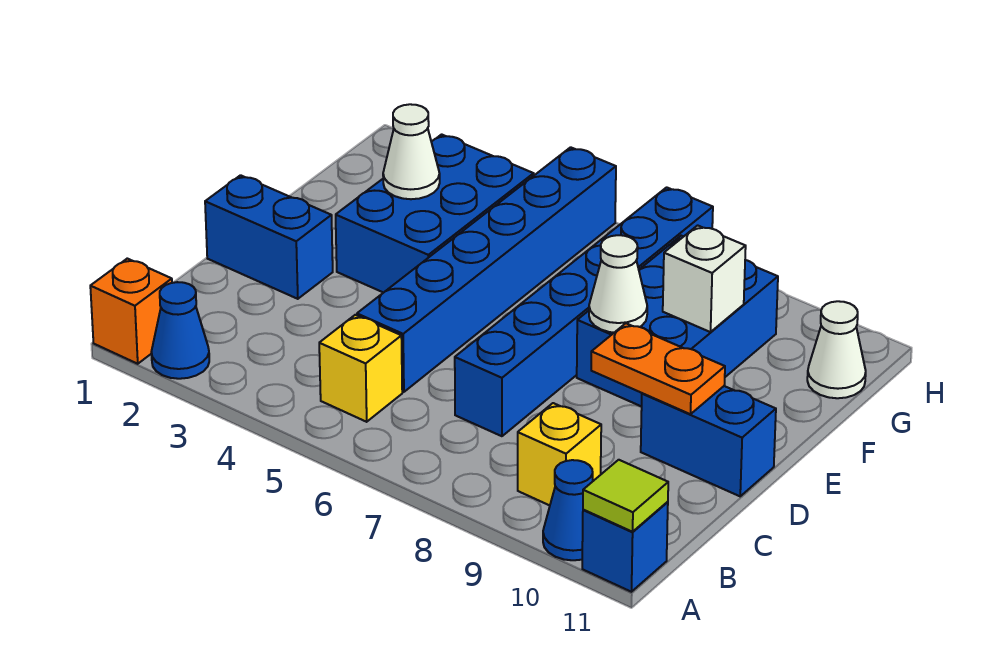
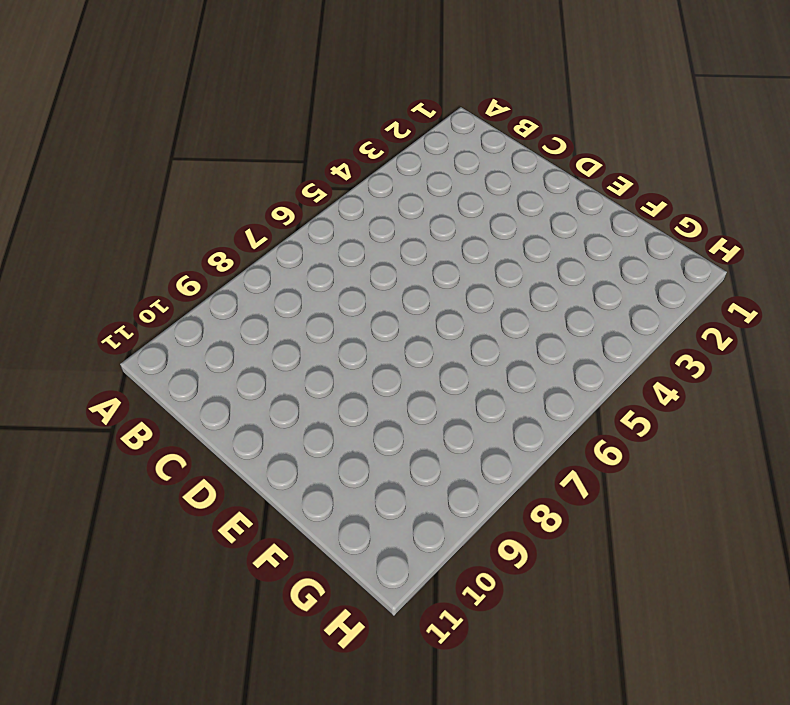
none -> orange brick A1 level 1
none -> blue cone A2 level 1
none -> blue cone A10 level 1

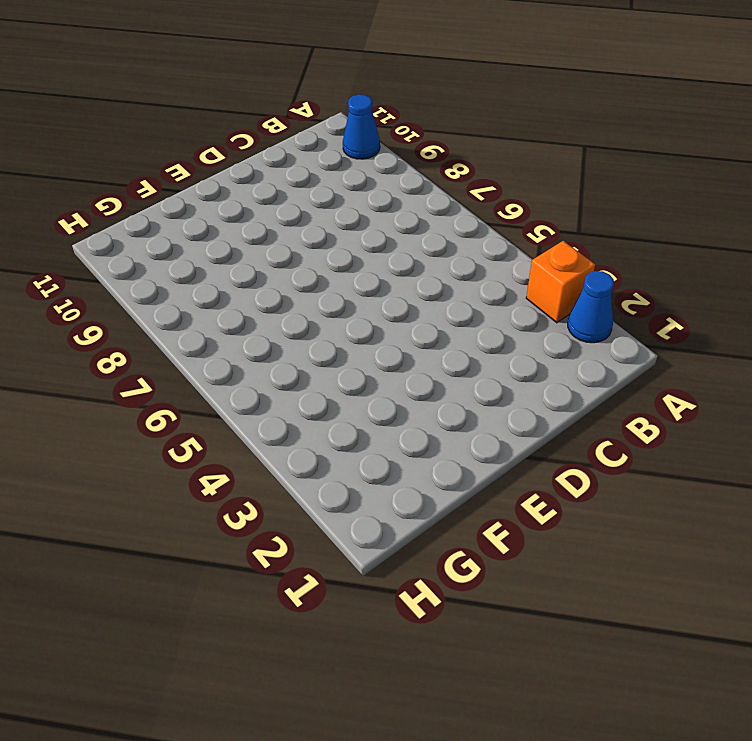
orange brick A3 level 1 -> orange brick A1 level 1
none -> blue brick A11 level 1
none -> yellow brick B5 level 1
none -> yellow brick B9 level 1

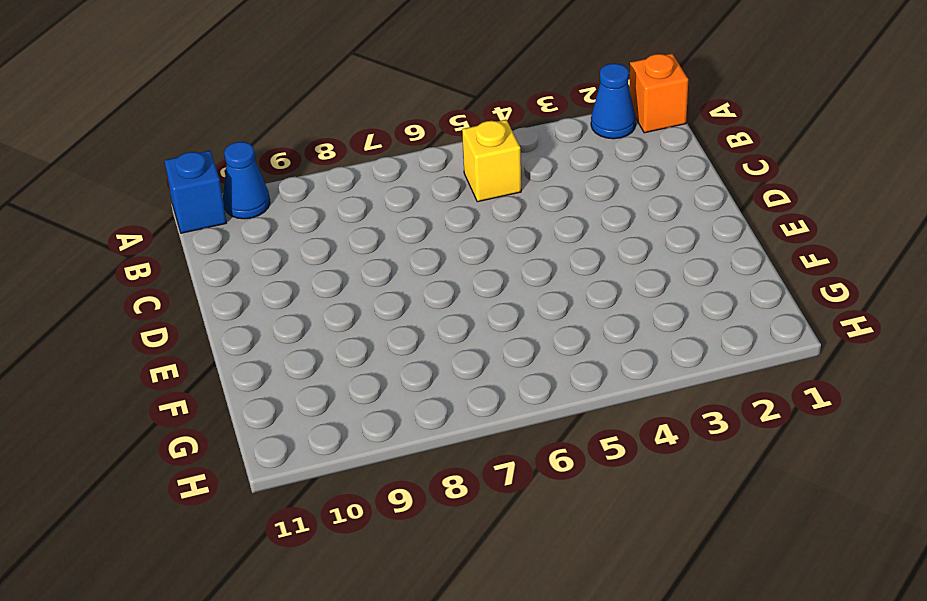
none -> yellow brick B9 level 1
none -> blue brick C5:H5 level 1
none -> blue brick C7:H7 level 1

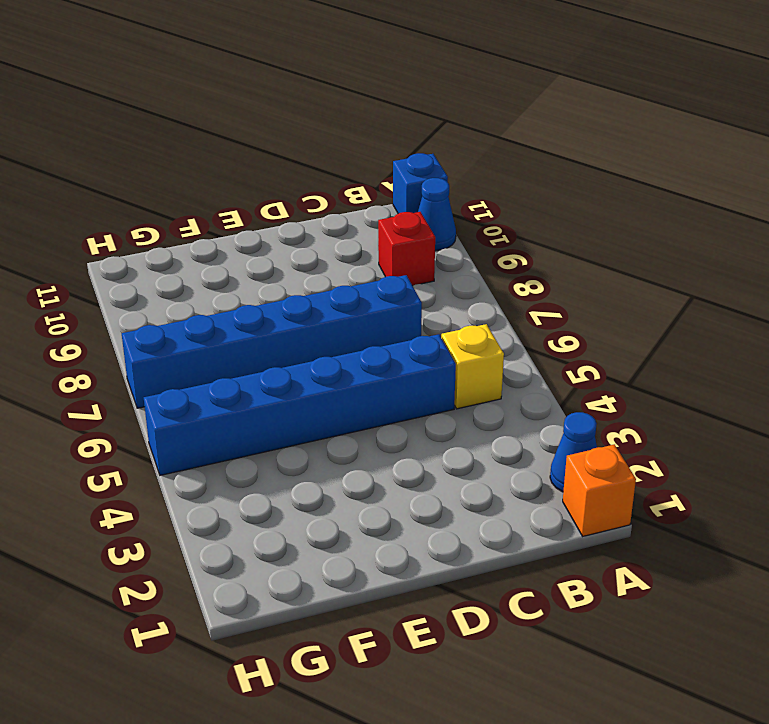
red brick B9 level 1 -> yellow brick B9 level 1
none -> blue brick D1:D2 level 1
none -> blue brick D10:D11 level 1
none -> blue brick E3:G4 level 1

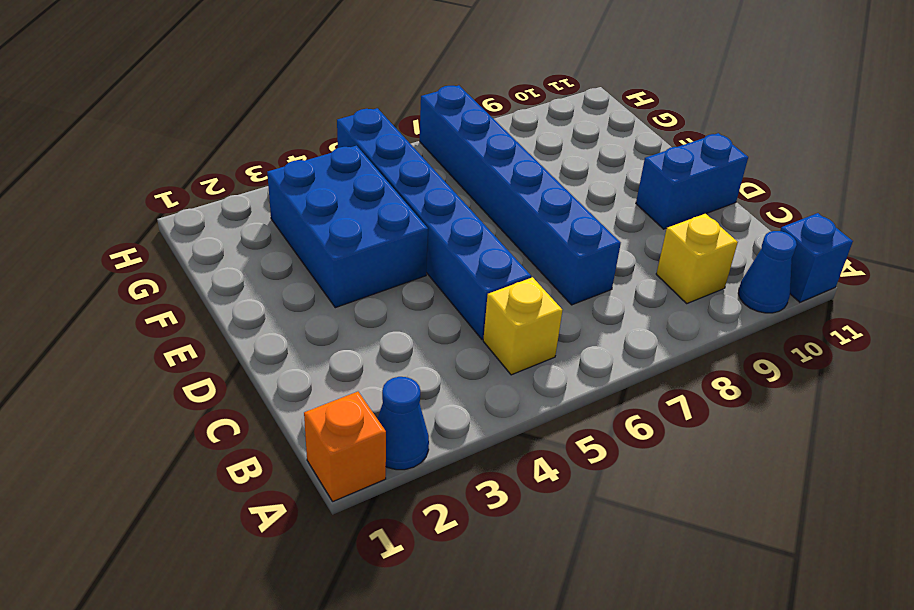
none -> blue brick D1:D2 level 1
none -> blue brick E8:G9 level 1
none -> white cone G11 level 1

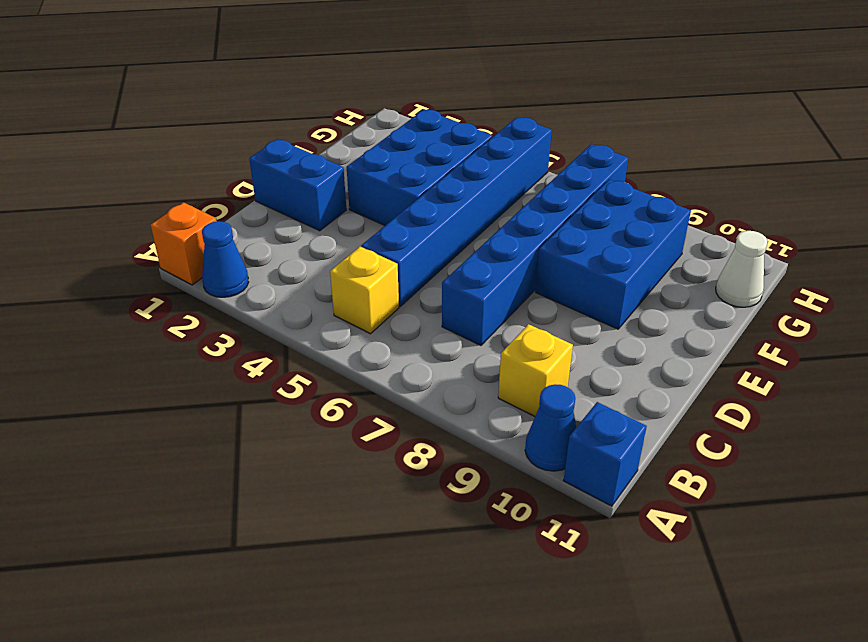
none -> blue brick D10:D11 level 1
none -> lime tile A11 level 2
none -> orange plate D9:D10 level 2

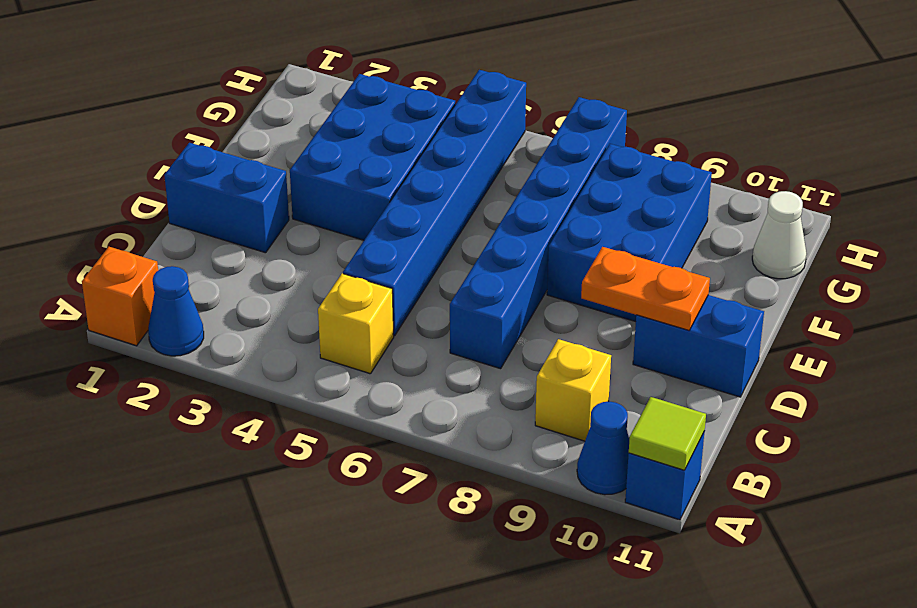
none -> white cone E8 level 2
none -> white cone F3 level 2
none -> white brick F9 level 2

